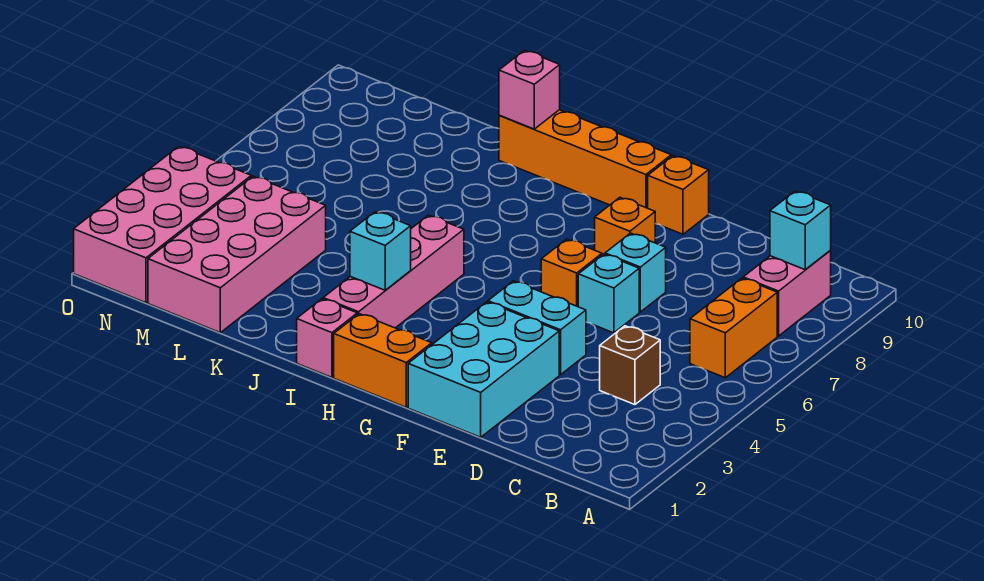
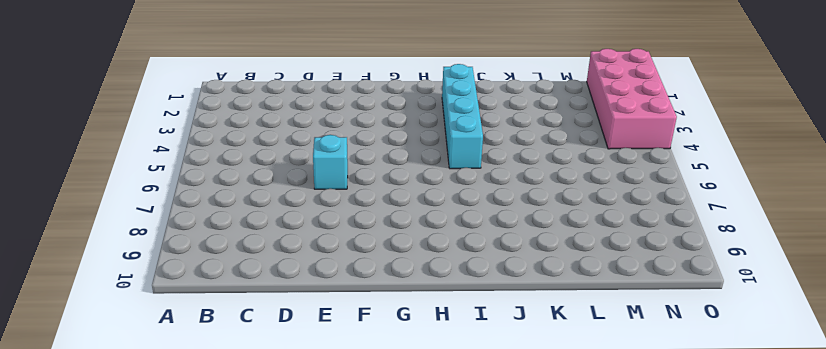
cyan brick I2:I5 level 1 -> pink brick I2:I5 level 1
none -> orange brick B6:B7 level 1
none -> pink brick B8:B9 level 1
none -> brown brick C4 level 1

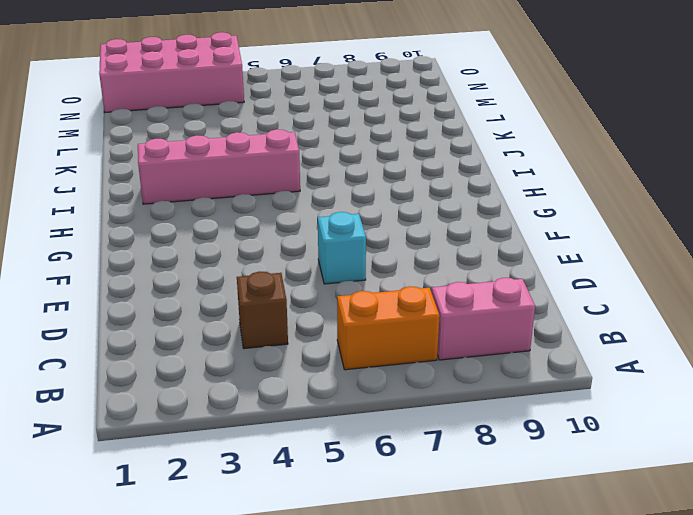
none -> cyan brick E1:F3 level 1
none -> cyan brick E4:F4 level 1
none -> cyan brick E7 level 1

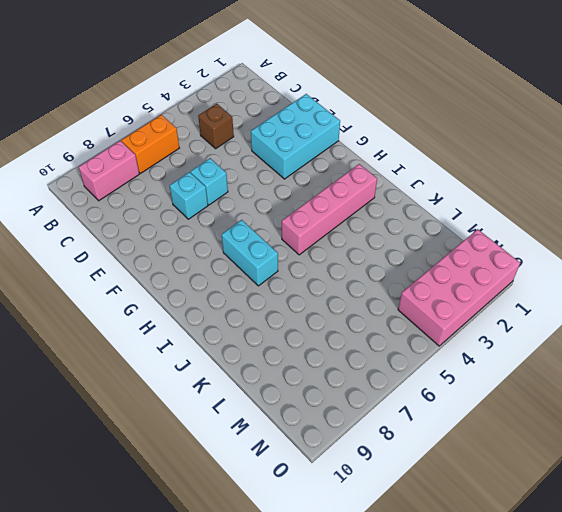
cyan brick H7:I7 level 1 -> cyan brick E4:F4 level 1
none -> orange brick F6 level 1
none -> orange brick F8 level 1
none -> orange brick F10 level 1

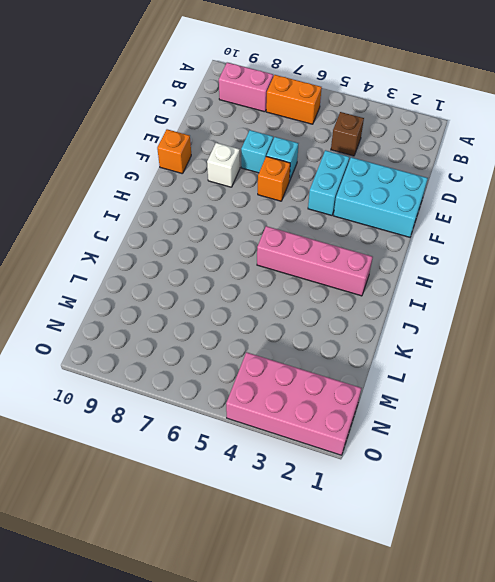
white brick F8 level 1 -> orange brick F8 level 1
none -> orange brick G1:H1 level 1
none -> orange brick G10:J10 level 1
none -> pink brick I1 level 1

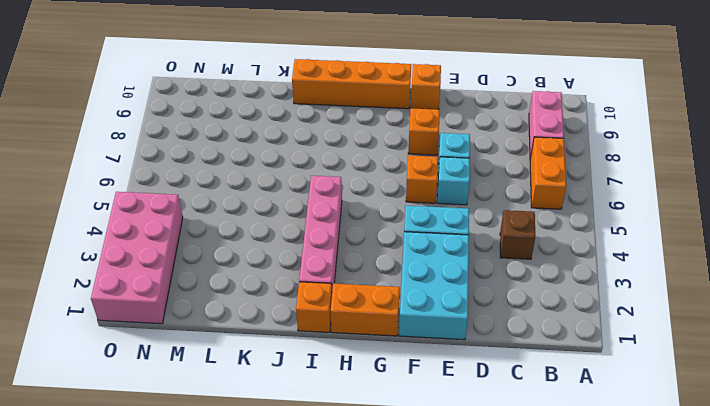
orange brick I1 level 1 -> pink brick I1 level 1
none -> pink brick L1:M4 level 1
none -> cyan brick B9 level 2
none -> cyan brick I3 level 2

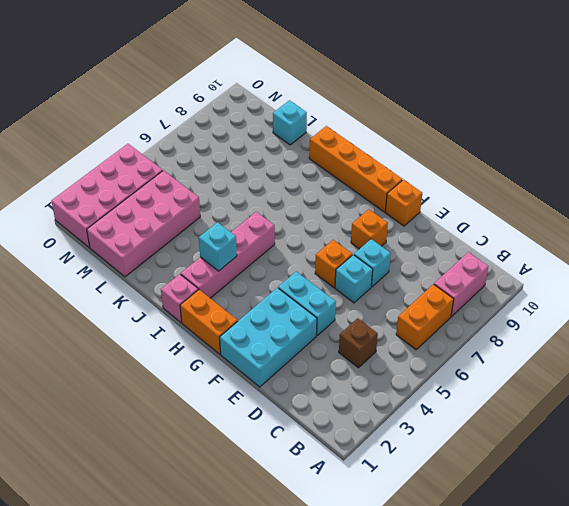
cyan brick L10 level 1 -> cyan brick B9 level 2
none -> pink brick J10 level 2

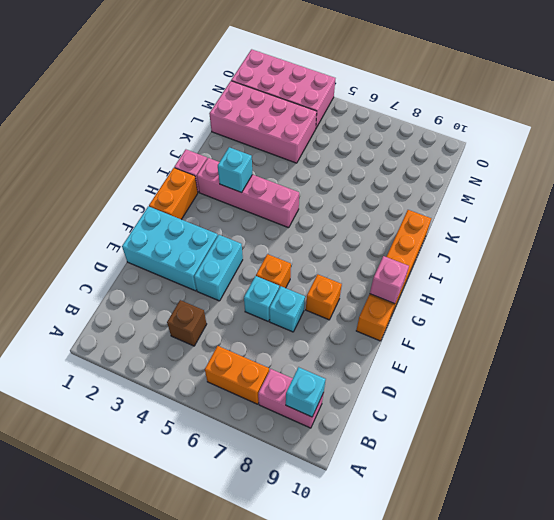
pink brick G10 level 2 -> pink brick J10 level 2

